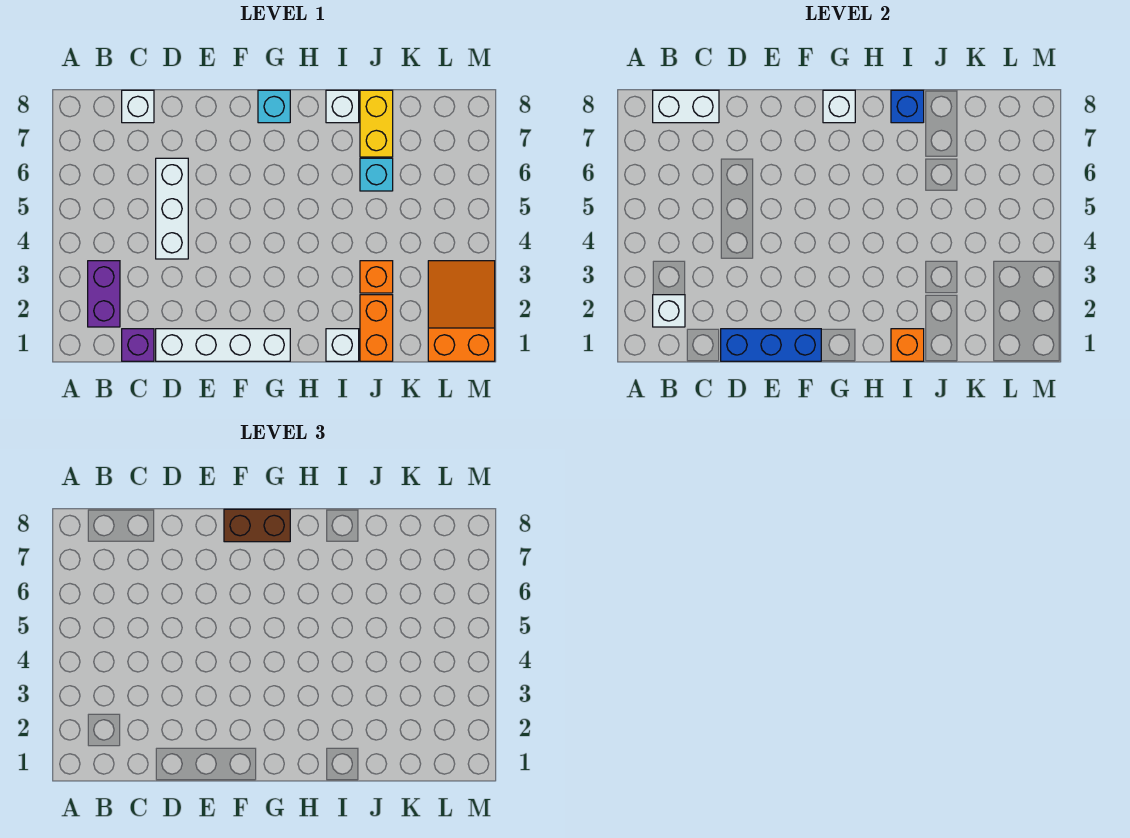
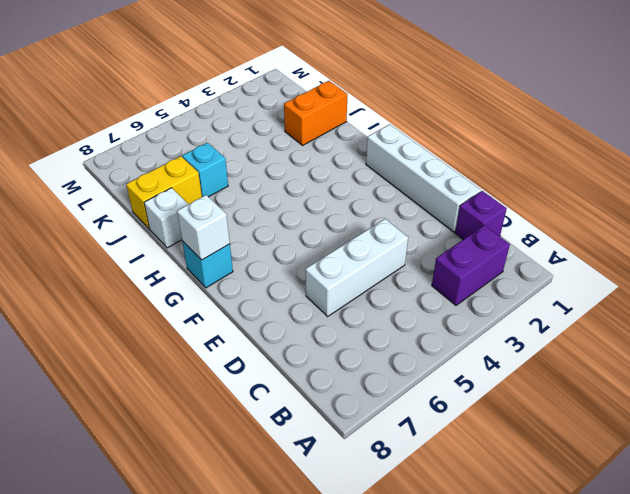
none -> white brick C8 level 1
none -> white brick I1 level 1
none -> orange brick J3 level 1

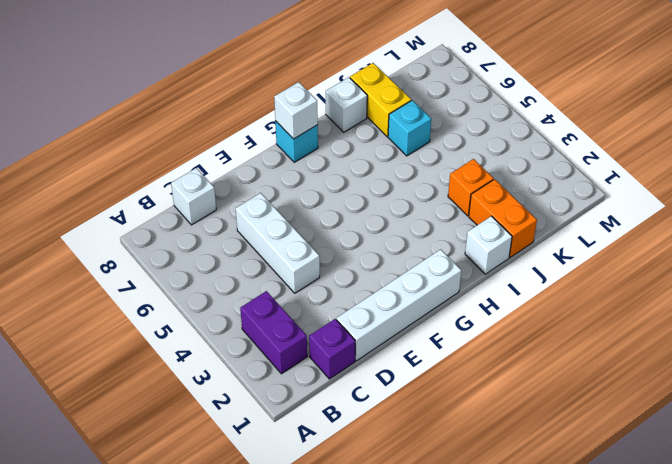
none -> orange slope L1:M3 level 1 top 1
none -> white brick B2 level 2
none -> white brick B8:C8 level 2

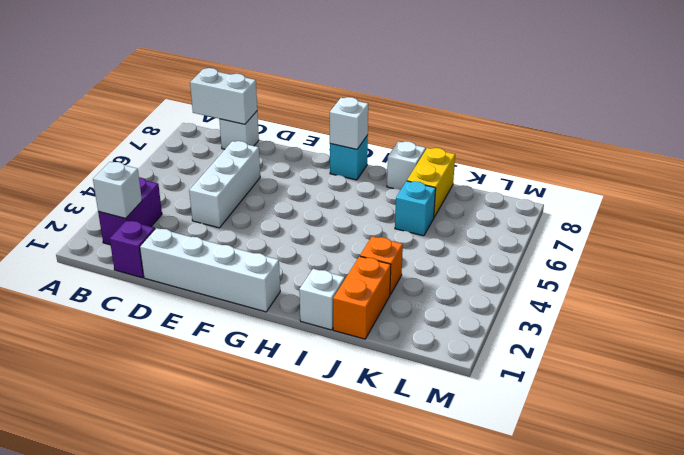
none -> orange slope L1:M3 level 1 top 1
none -> blue brick D1:F1 level 2
none -> orange brick I1 level 2

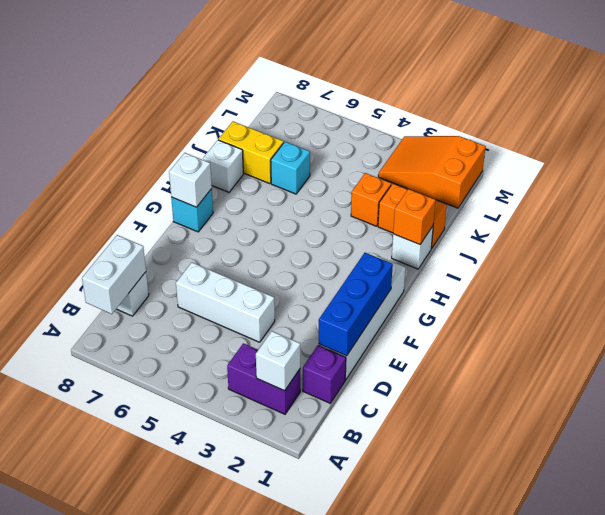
none -> blue brick I8 level 2
none -> brown brick F8:G8 level 3

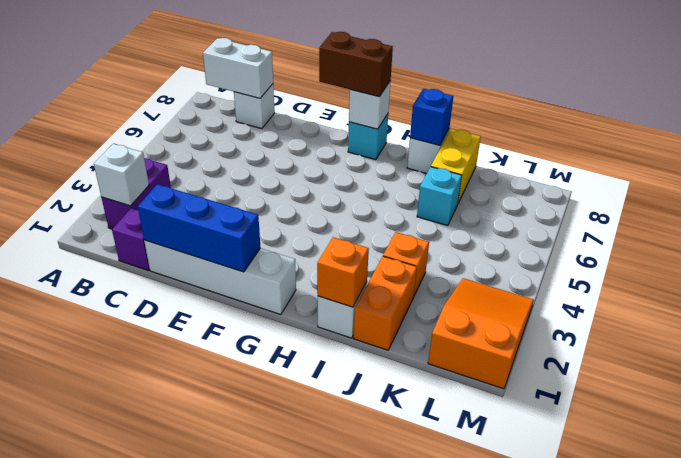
none -> white brick D4:D6 level 1

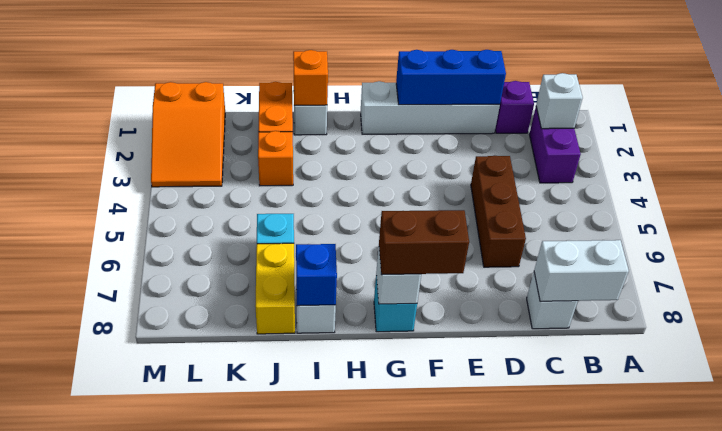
brown brick D4:D6 level 1 -> white brick D4:D6 level 1

